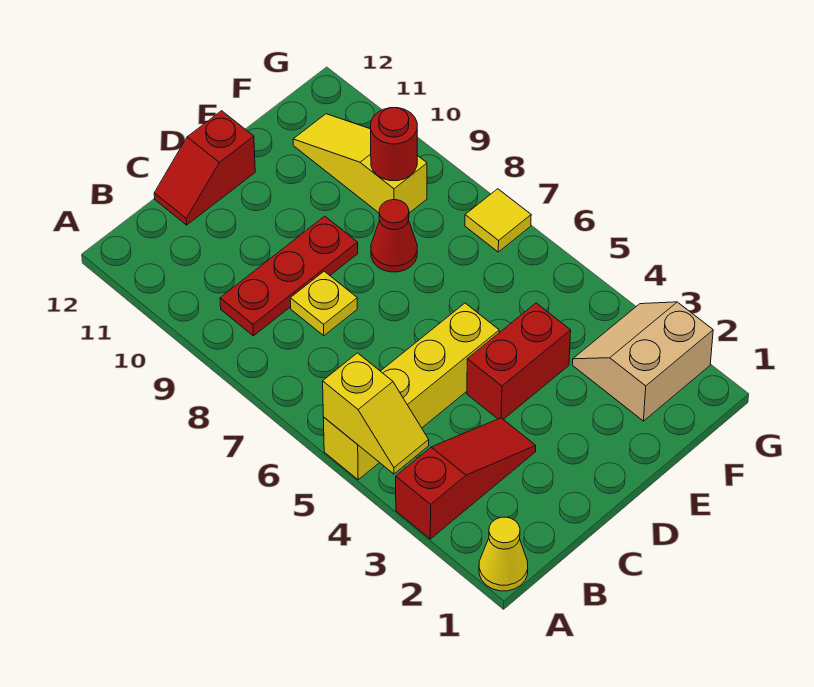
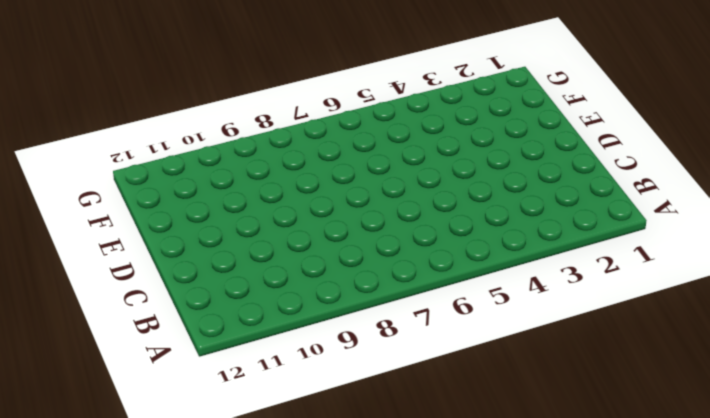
none -> yellow cone A1 level 1
none -> red slope A3:C3 level 1 top A
none -> yellow brick A5:D5 level 1

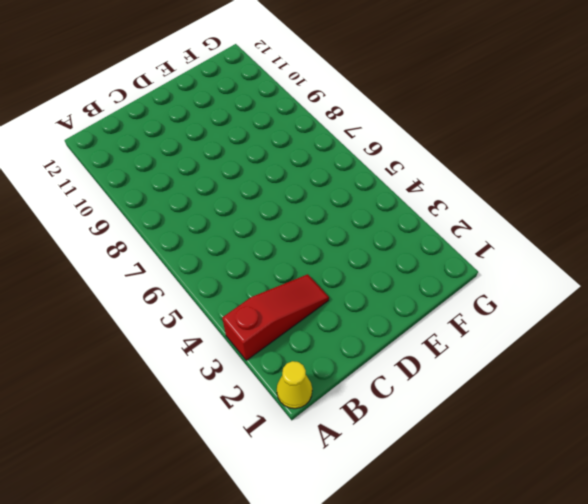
none -> yellow brick A5:D5 level 1
none -> red plate B9:D9 level 1
none -> yellow plate C8 level 1

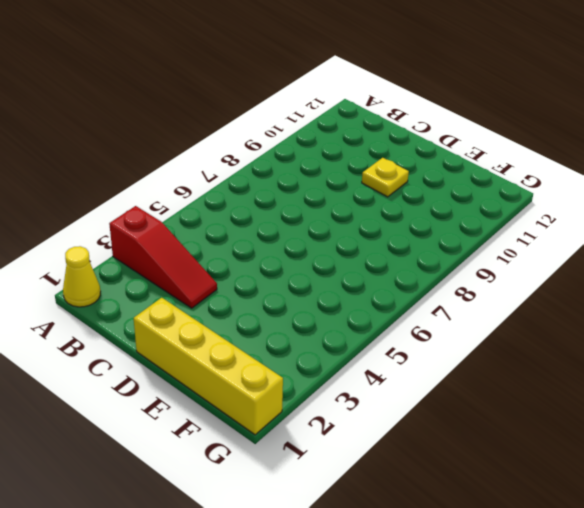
yellow brick D1:G1 level 1 -> yellow brick A5:D5 level 1
yellow plate D10 level 1 -> yellow plate C8 level 1
none -> red plate B9:D9 level 1
none -> red slope C12:D12 level 1 top D
none -> red brick D4:E4 level 1

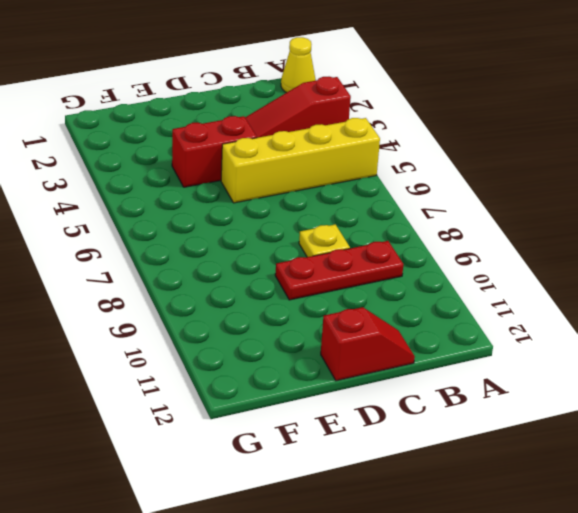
none -> red cone E8 level 1
none -> tan slope F2:G3 level 1 top 2
none -> yellow slope F9:F11 level 1 top 9

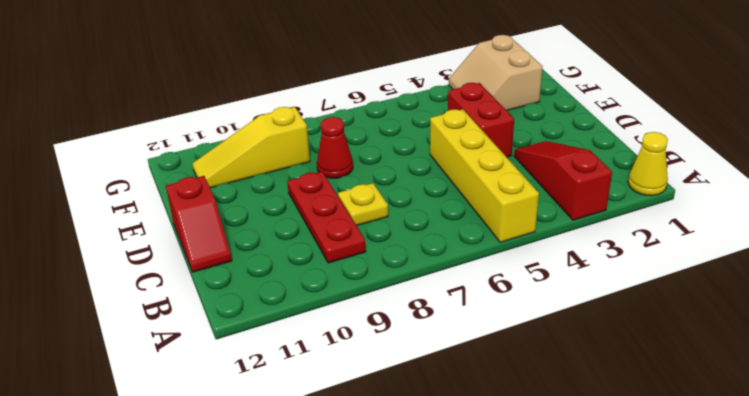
none -> yellow tile G7 level 1
none -> yellow slope A4:A5 level 2 top 5
none -> red round brick F9 level 2

